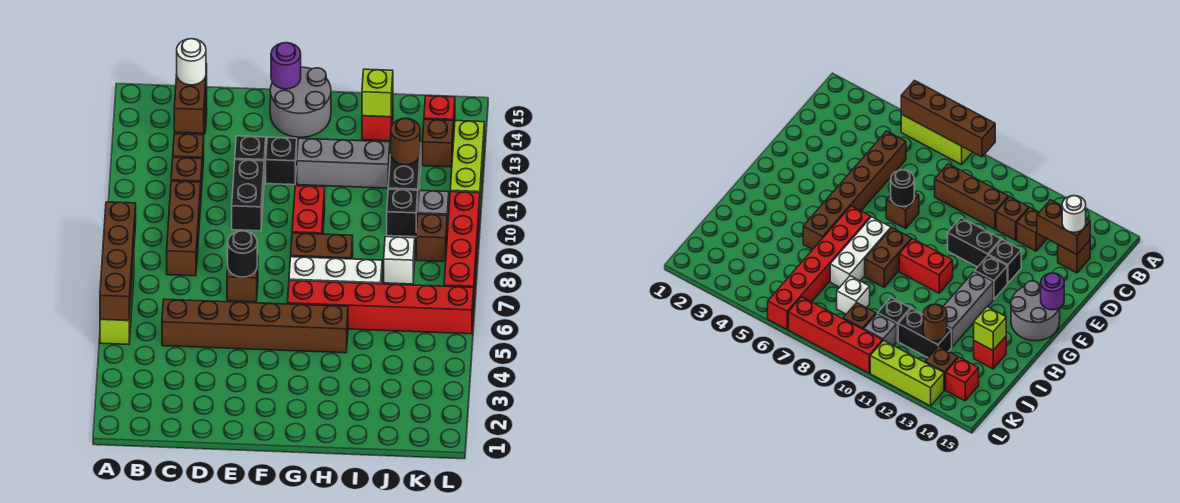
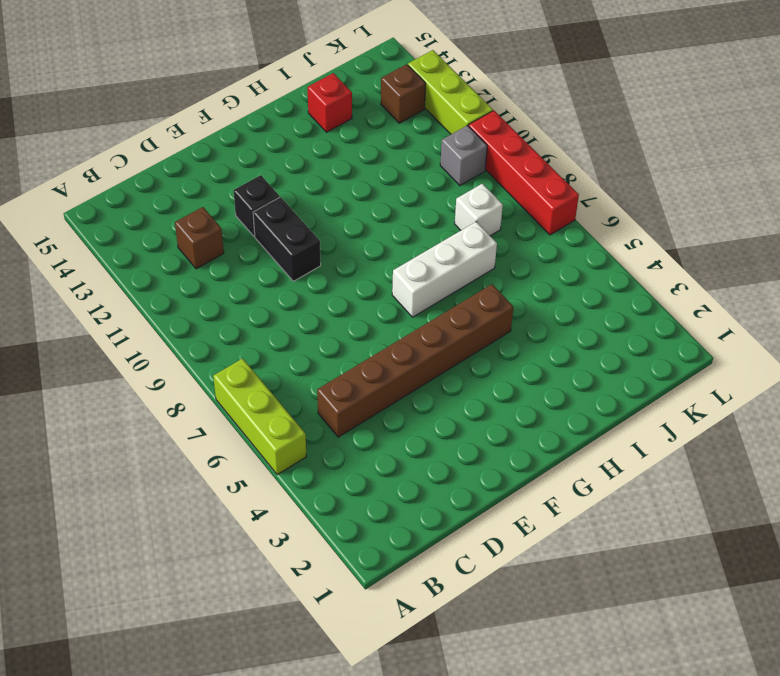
none -> brown brick C8:C10 level 1
none -> brown brick C11 level 1
none -> brown brick C14 level 1
none -> brown brick E7 level 1

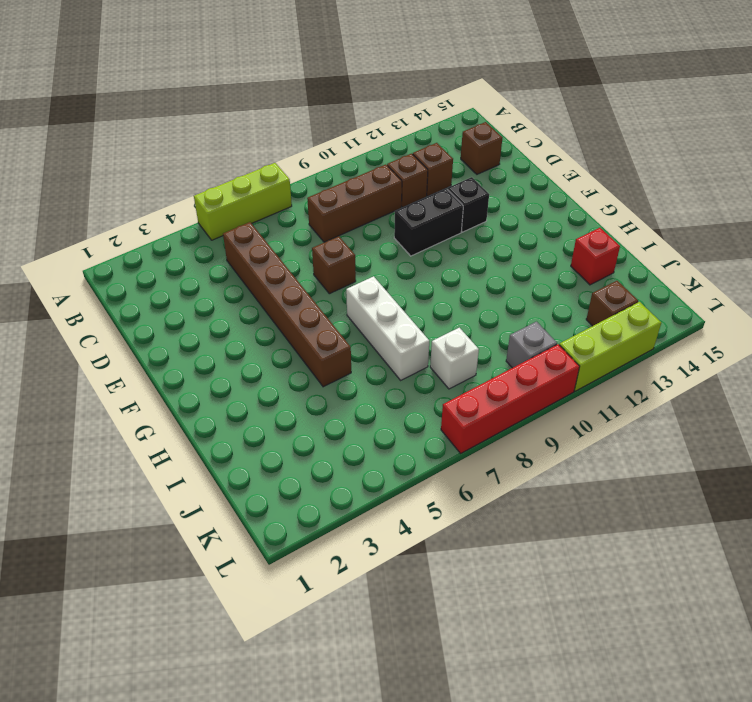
none -> black brick F12 level 1
none -> grey round brick F14:G15 level 1
none -> red brick G6:L6 level 1
none -> brown brick G8:H8 level 1

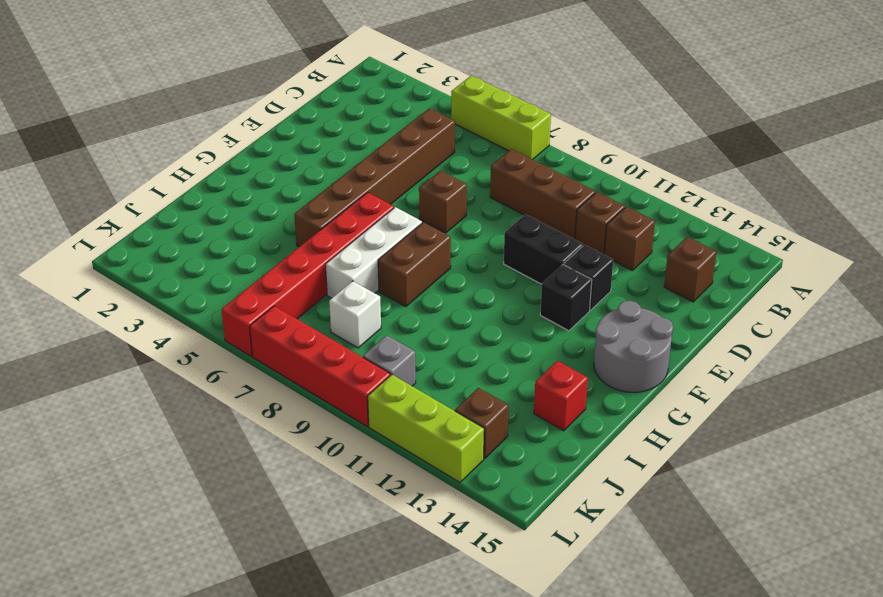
none -> red brick G9:G10 level 1
none -> grey brick G12:I12 level 1
none -> black brick J10 level 1
none -> black brick J11:J12 level 1

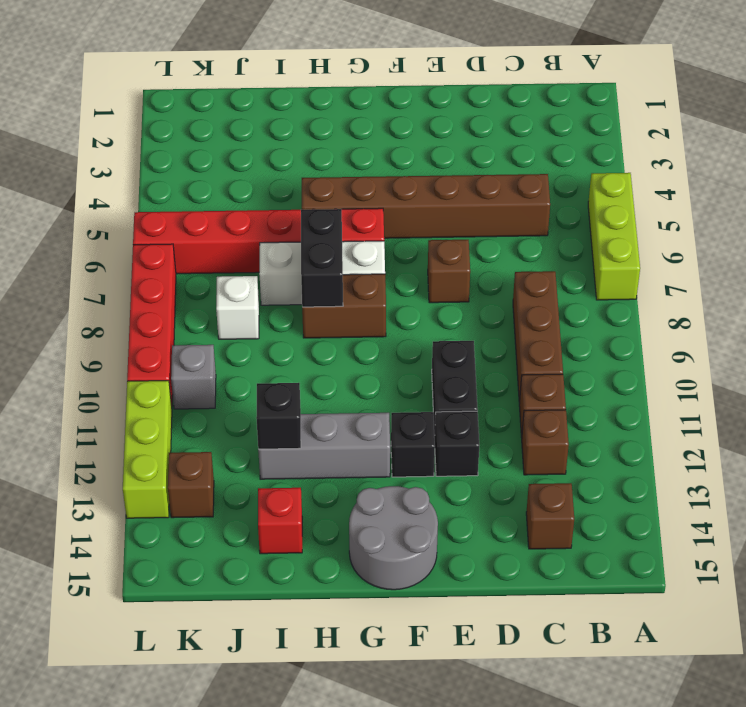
black brick H7:H8 level 2 -> black brick J11:J12 level 1
black brick I12 level 2 -> black brick J10 level 1
none -> red brick G9:G10 level 1
none -> brown brick K9 level 1
none -> red brick K14 level 1
none -> brown brick A5:A8 level 2

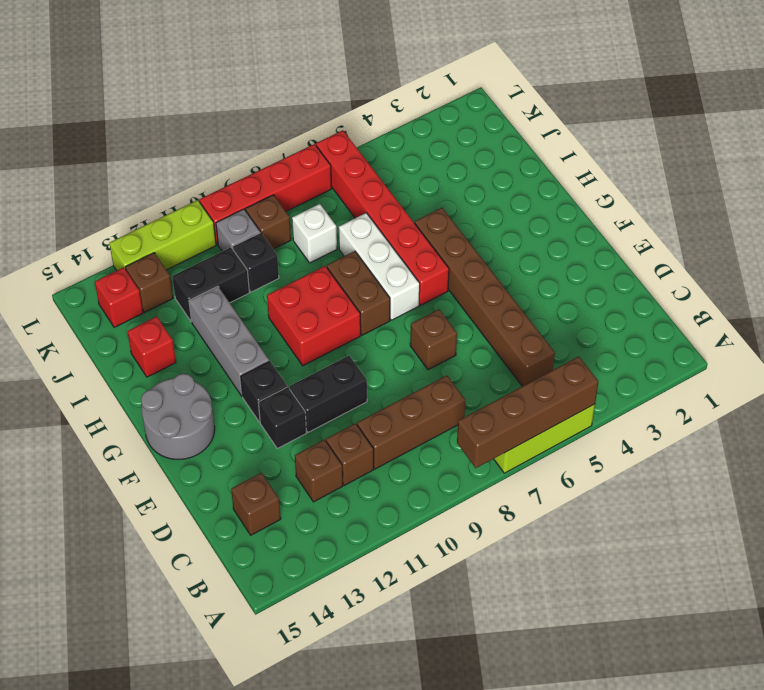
red brick G9:H10 level 1 -> red brick G9:G10 level 1
none -> brown brick C13:C14 level 2
none -> black round brick E7 level 2
none -> purple round brick F15 level 2
none -> lime brick I14 level 2

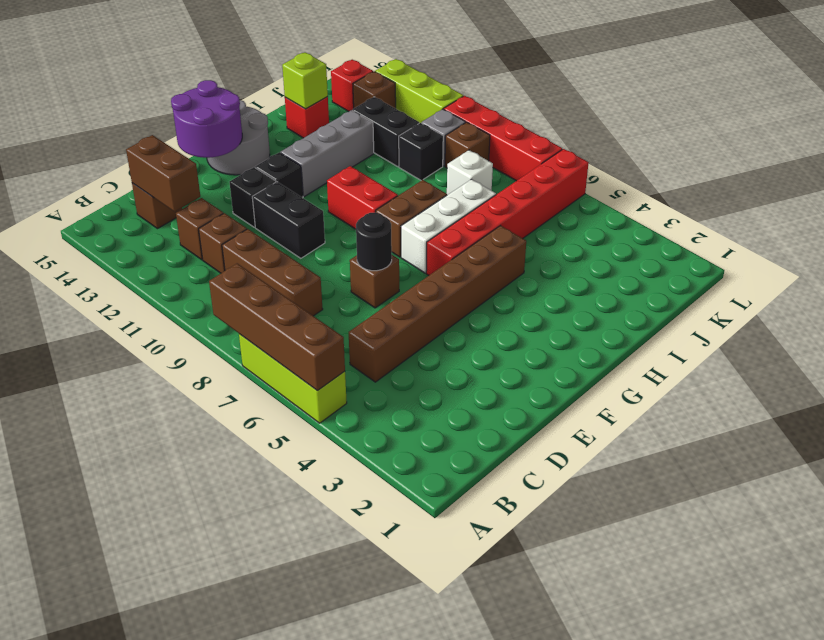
purple round brick E14:F15 level 2 -> purple round brick F15 level 2
none -> brown round brick J12 level 2
none -> white round brick C14 level 3

